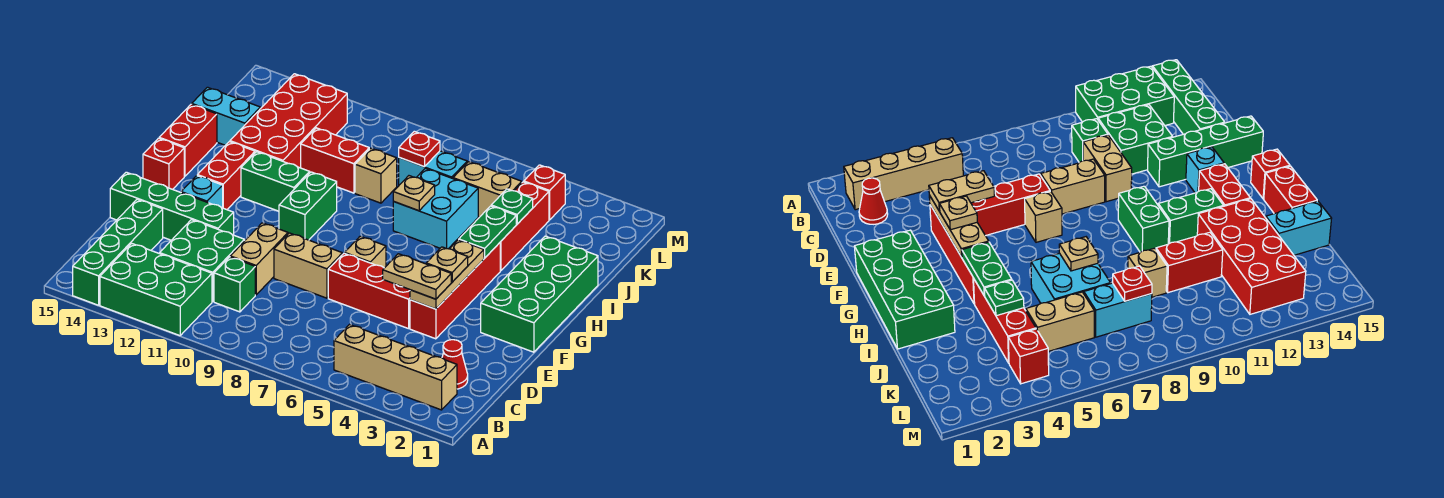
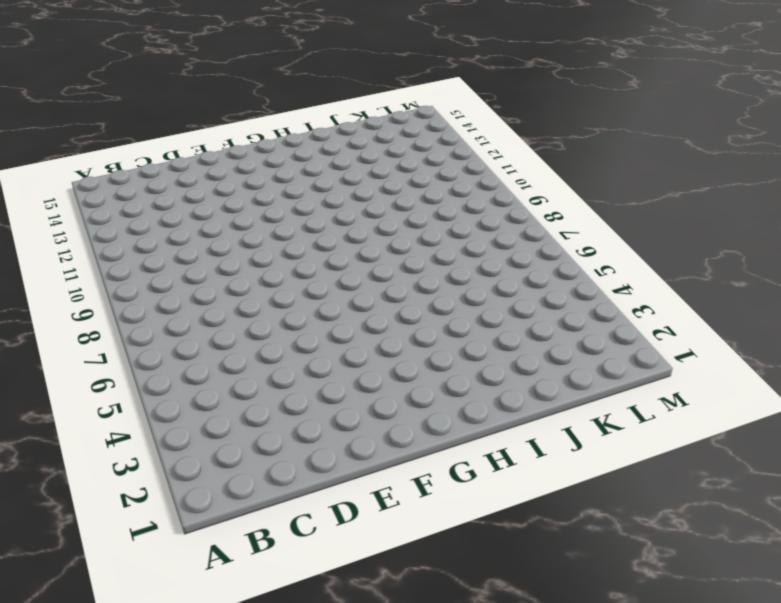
none -> green brick A11:B13 level 1
none -> green brick A14:D14 level 1
none -> tan brick B2:B5 level 1
none -> red cone C2 level 1

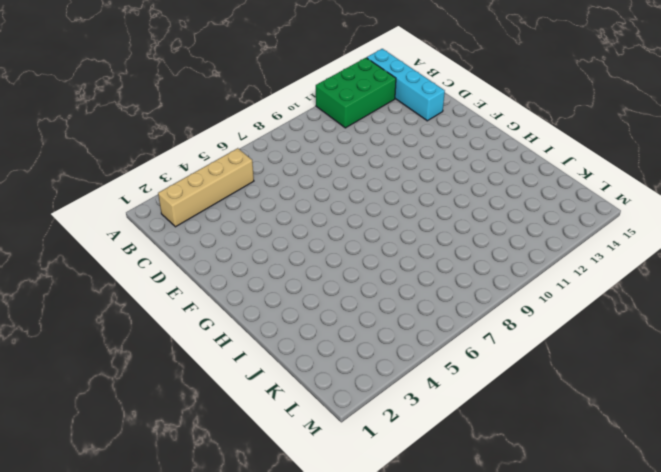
cyan brick A14:D14 level 1 -> green brick A14:D14 level 1
none -> red cone C2 level 1
none -> green brick C10 level 1
none -> green brick C11:D12 level 1
none -> tan brick D10:E10 level 1

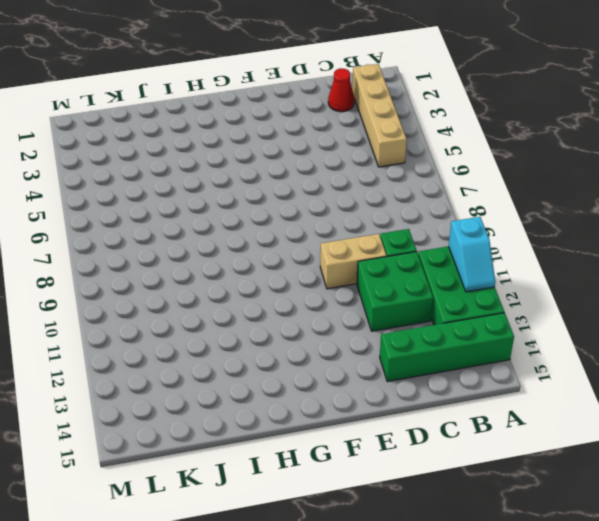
cyan slope A11:A12 level 2 top 11 -> none
none -> red brick E4:H4 level 1
none -> red brick E5:E7 level 1
none -> tan brick E8:E9 level 1
none -> green brick E12:E15 level 1

